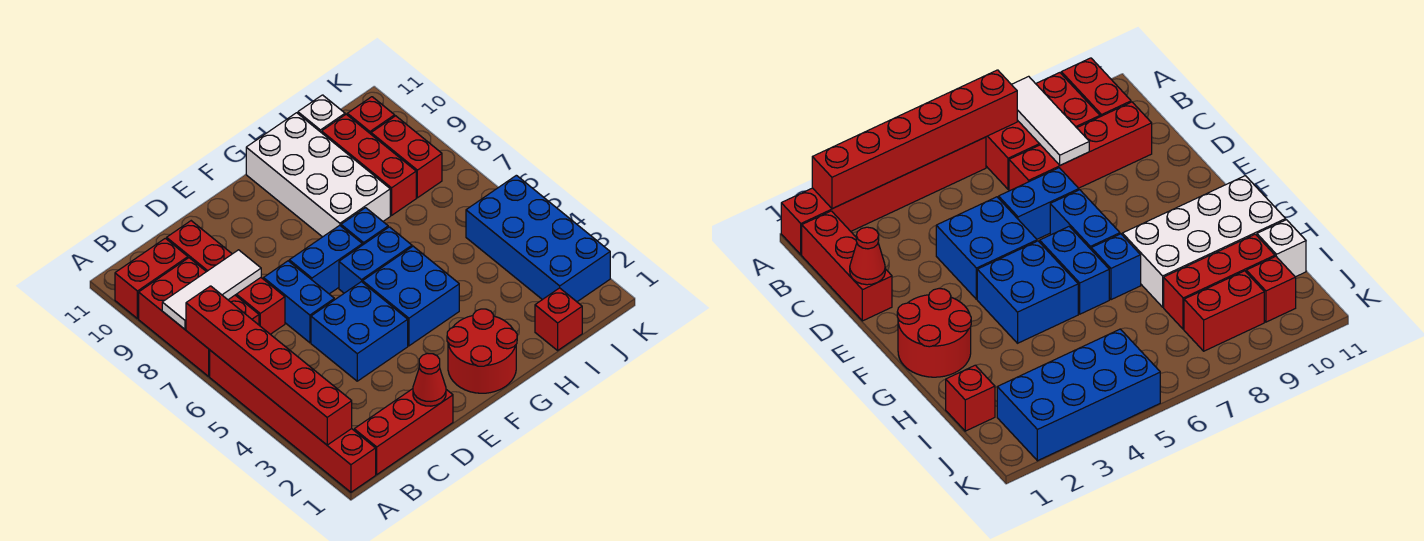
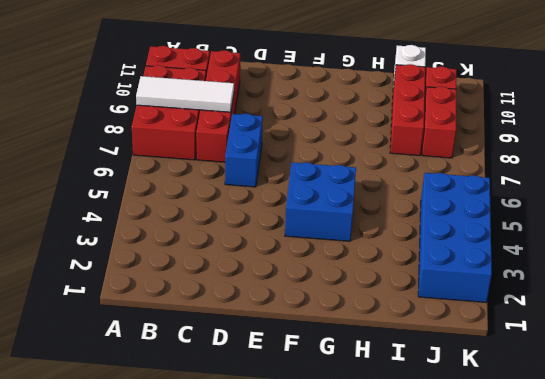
none -> red brick A1:A6 level 1
none -> red brick B1:D1 level 1
none -> blue brick D4:E5 level 1

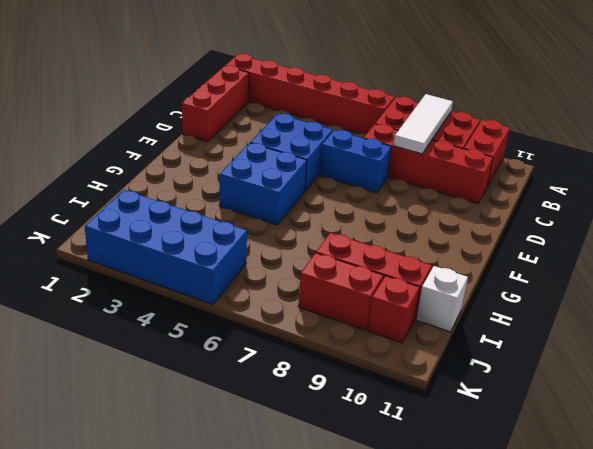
none -> blue brick E7:F7 level 1
none -> red round brick F1:G2 level 1
none -> blue brick F6:G6 level 1

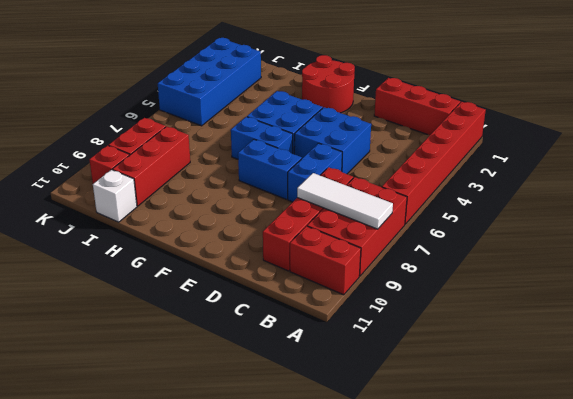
none -> blue brick G7 level 1
none -> white brick G8:H11 level 1
none -> red brick I1 level 1

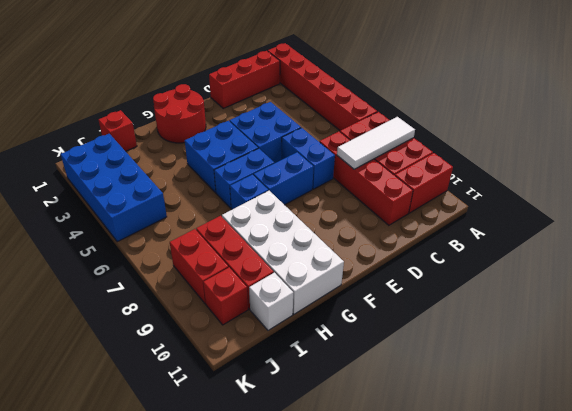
none -> red brick A2:A7 level 2
none -> red cone D1 level 2

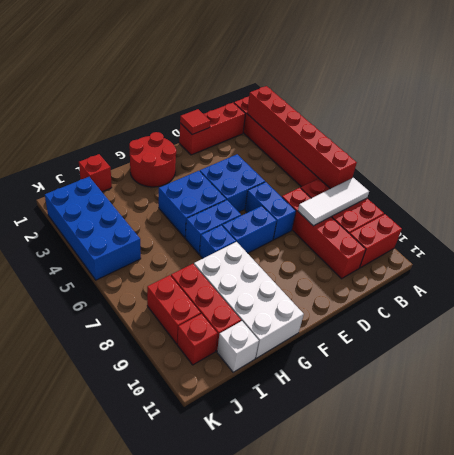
red tile D1 level 2 -> red cone D1 level 2

